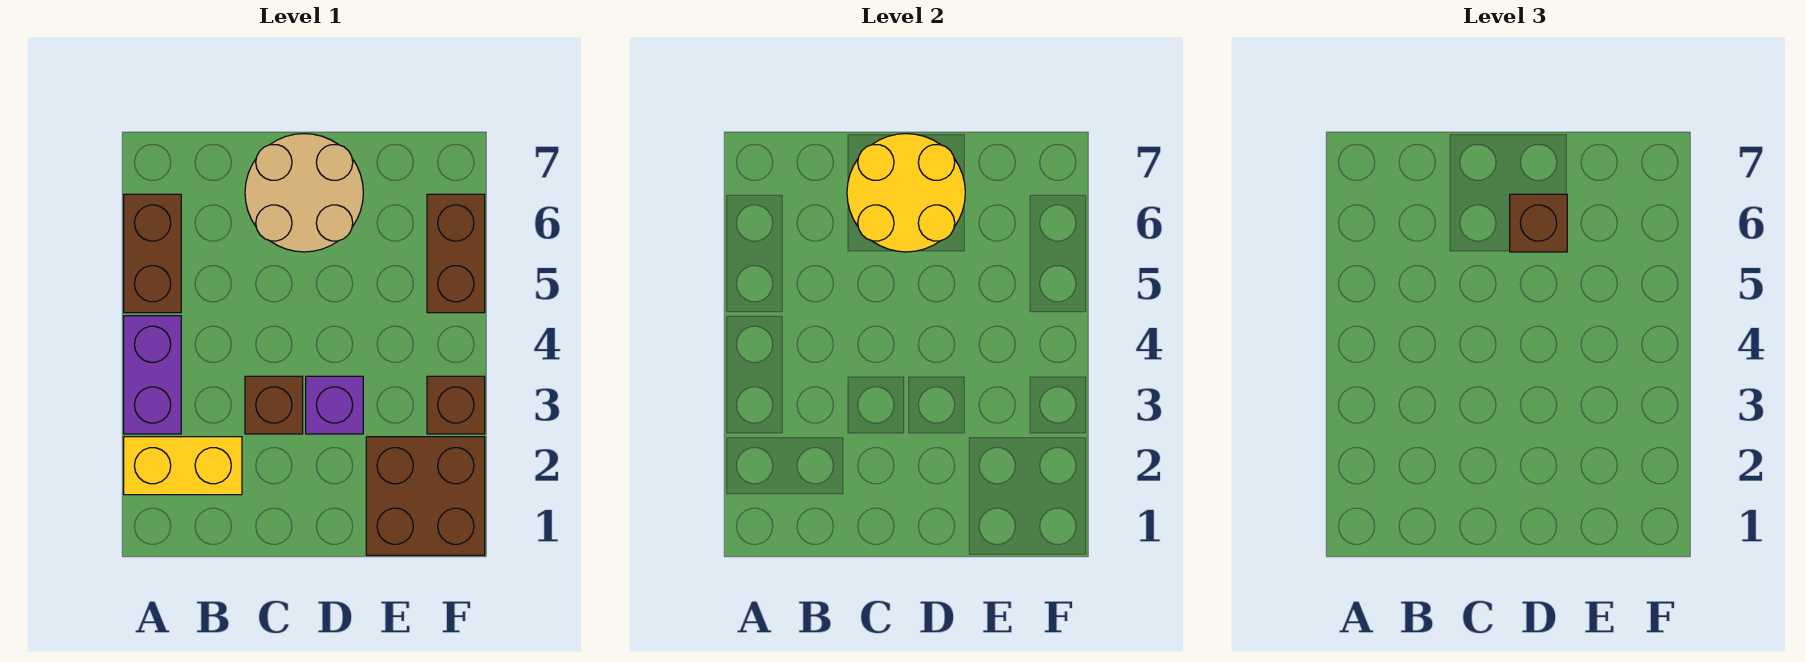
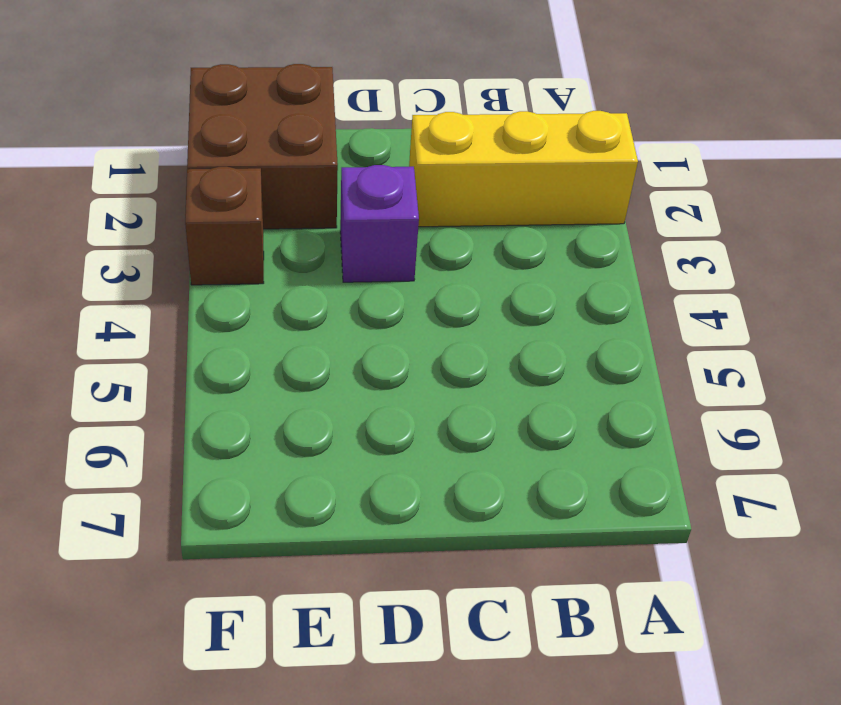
yellow brick A2:C2 level 1 -> yellow brick A2:B2 level 1
none -> purple brick A3:A4 level 1
none -> brown brick A5:A6 level 1

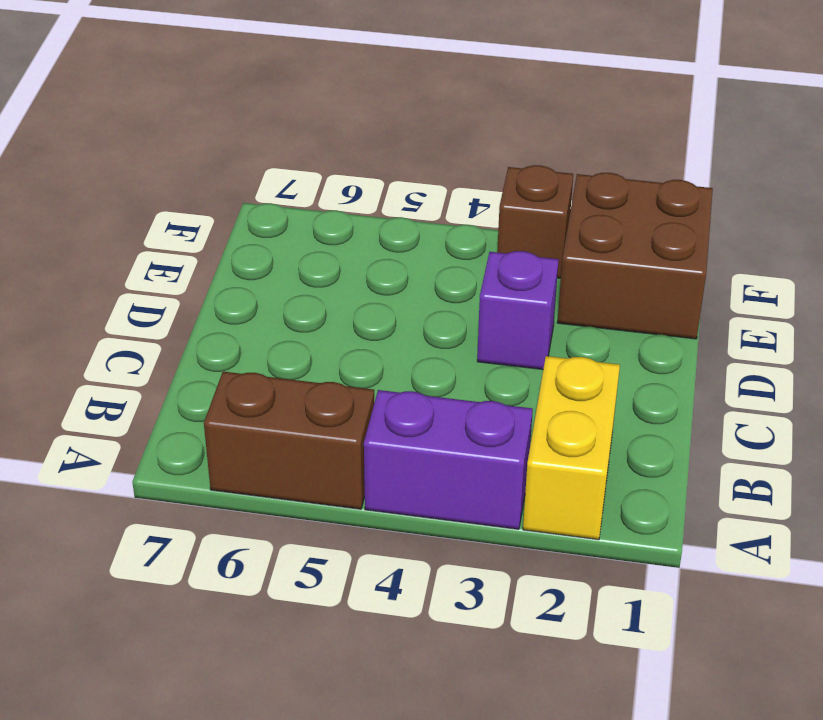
none -> brown brick C3 level 1
none -> tan round brick C6:D7 level 1

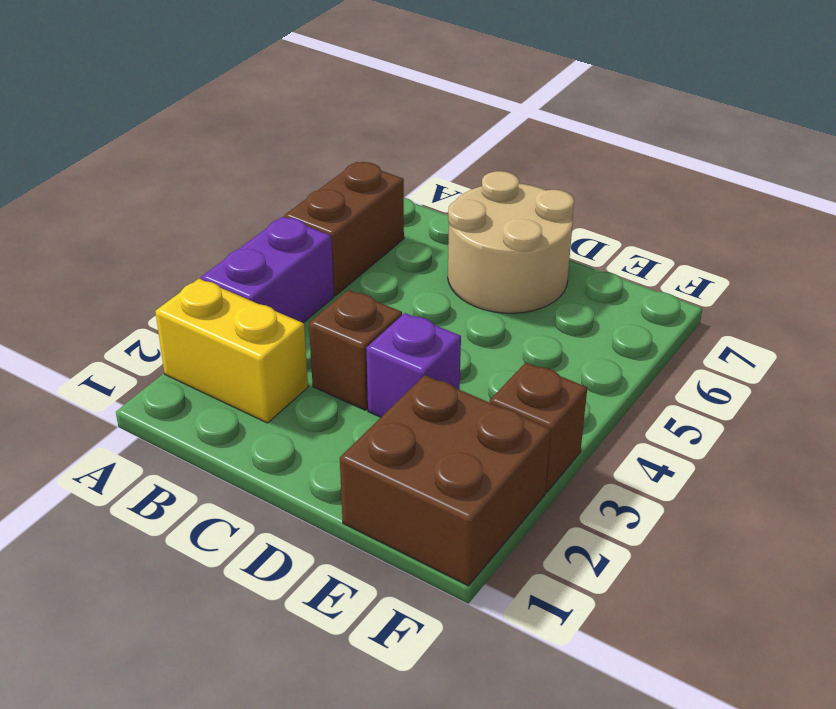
none -> brown brick F5:F6 level 1
none -> yellow round brick C6:D7 level 2

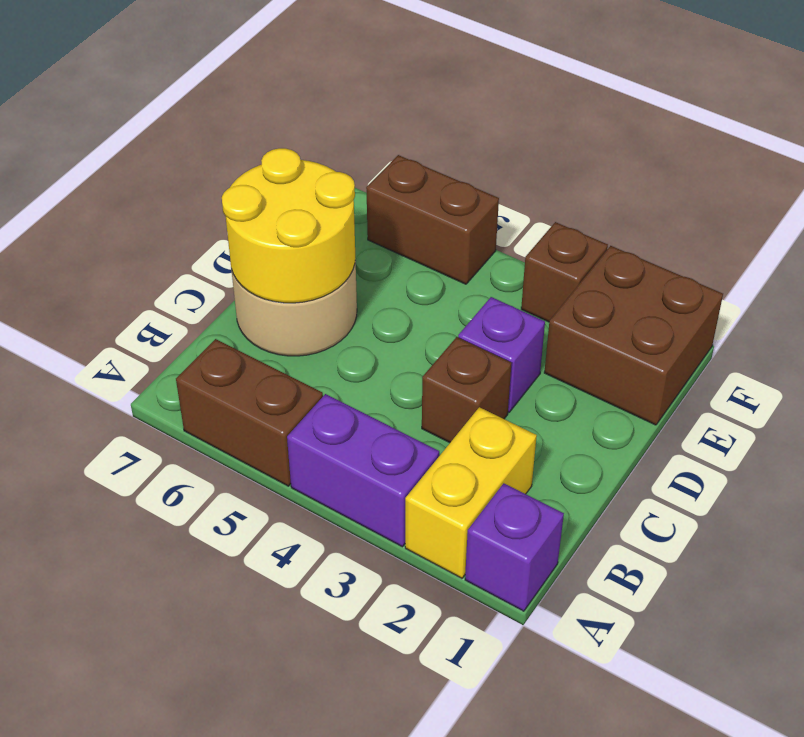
purple brick A1 level 1 -> none
none -> brown brick D6 level 3

